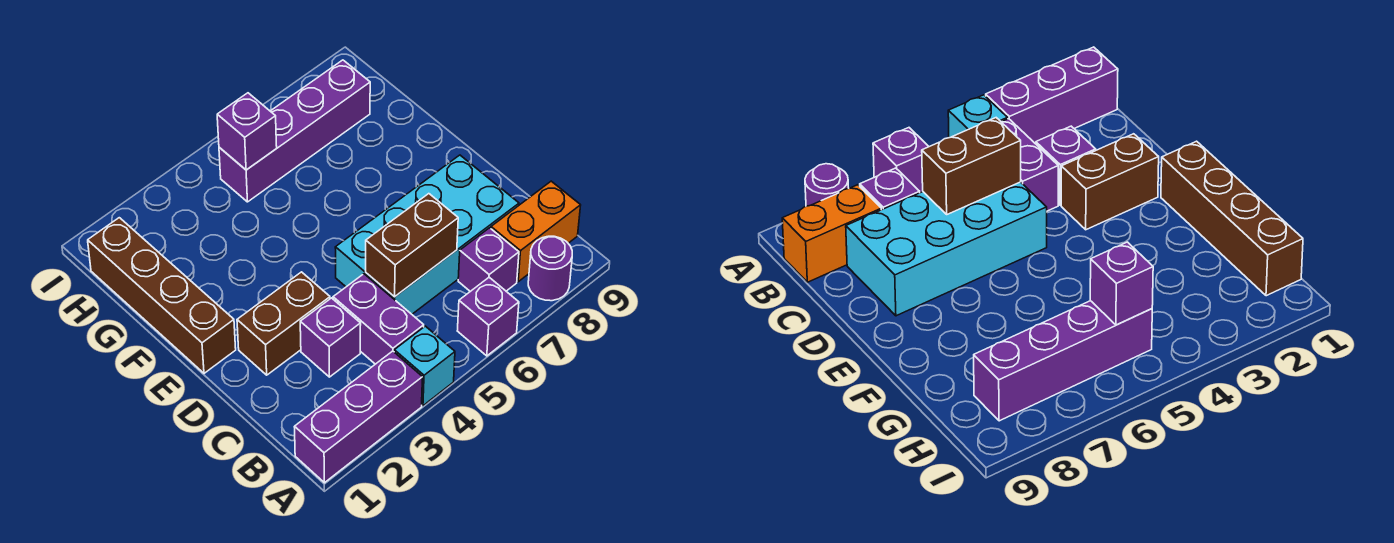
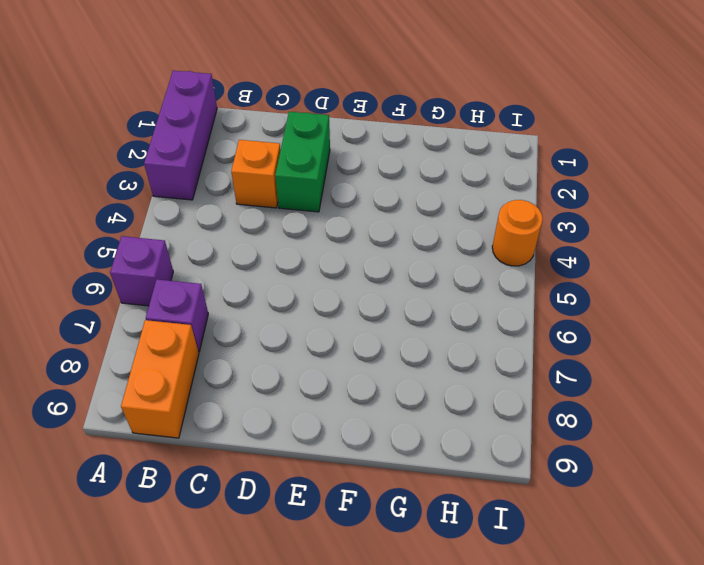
orange brick C3 level 1 -> purple brick C3 level 1
green brick D2:D3 level 1 -> brown brick D2:D3 level 1
orange round brick I4 level 1 -> none
none -> cyan brick A4 level 1
none -> purple round brick A8 level 1
none -> purple brick B4:C4 level 1

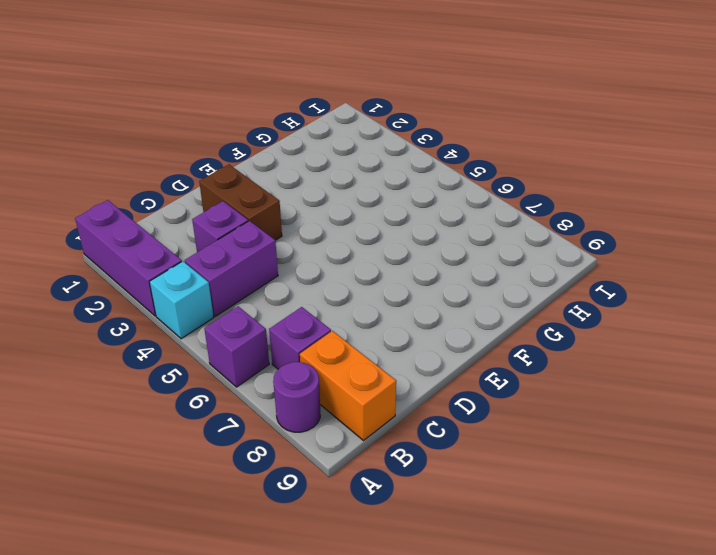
none -> cyan brick C5:D8 level 1
none -> brown brick E1:H1 level 1
none -> purple brick H5:H8 level 1

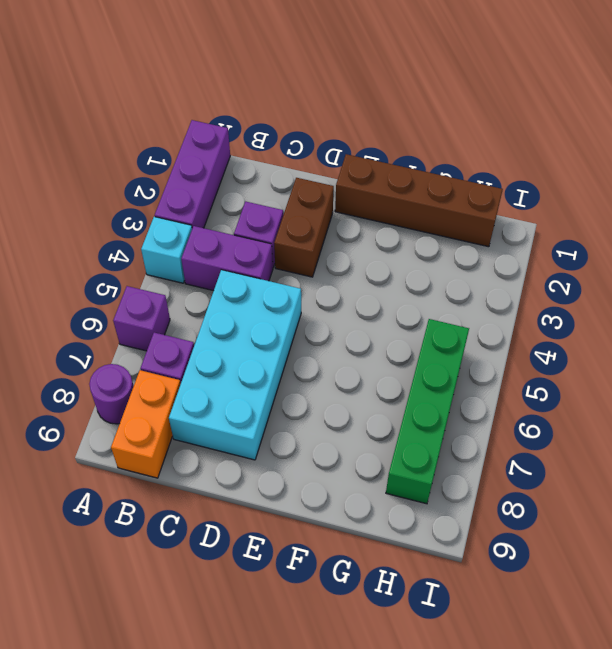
green brick H5:H8 level 1 -> purple brick H5:H8 level 1
none -> brown brick C5:C6 level 2
none -> purple brick H5 level 2

